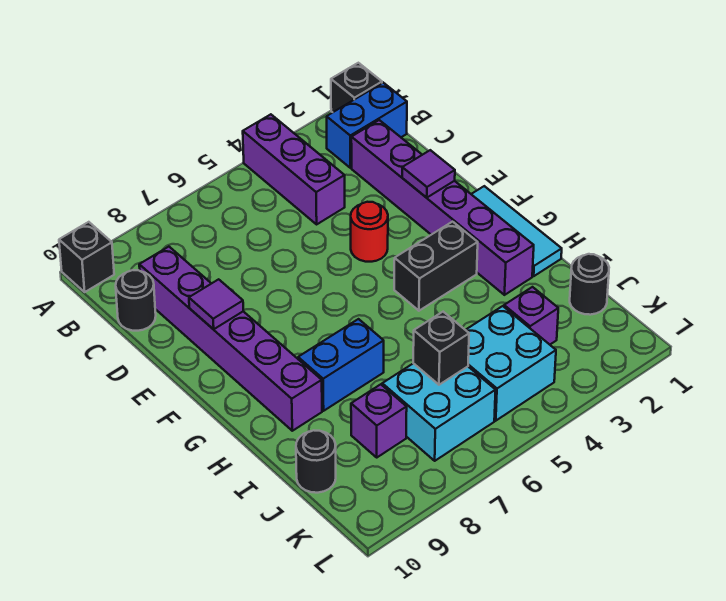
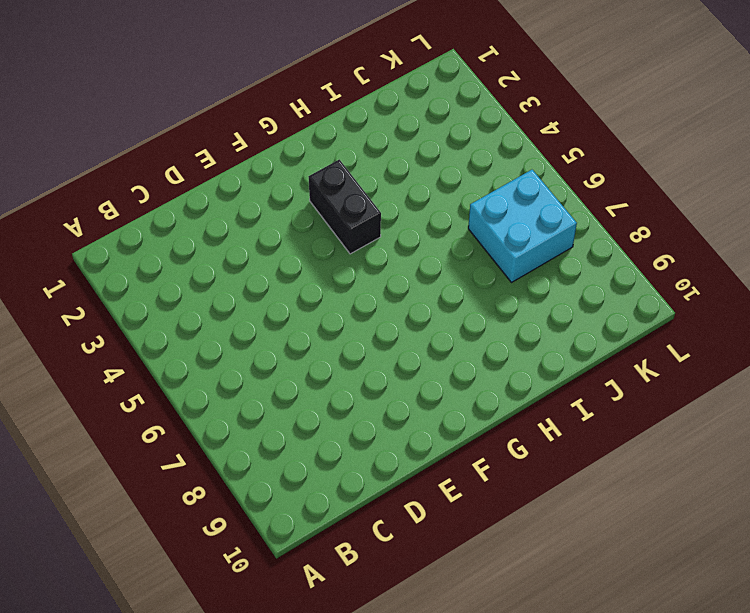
none -> black brick A1 level 1
none -> purple brick A4:C4 level 1
none -> black brick A10 level 1

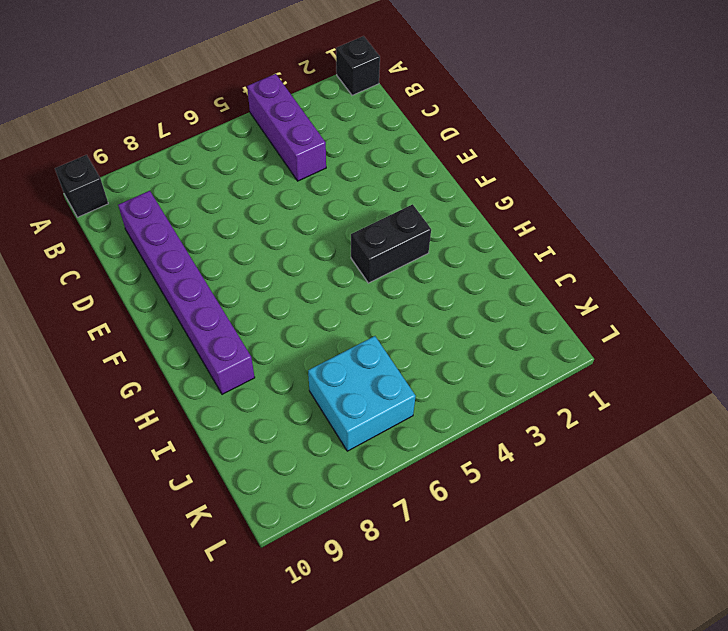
none -> blue brick B1:B2 level 1
none -> purple brick C2:H2 level 1
none -> black round brick C10 level 1

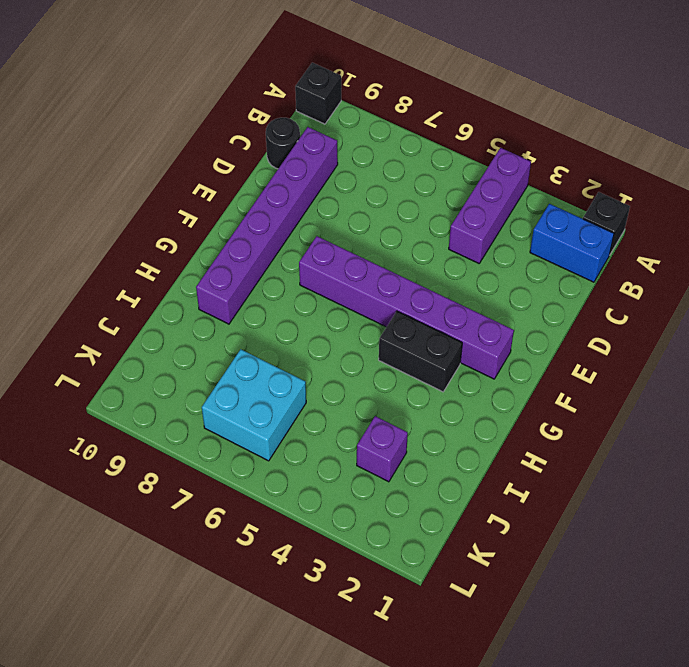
purple brick F2:F7 level 1 -> purple brick C2:H2 level 1
none -> red round brick E4 level 1
none -> cyan tile F1:H1 level 1
none -> blue brick H7:H8 level 1

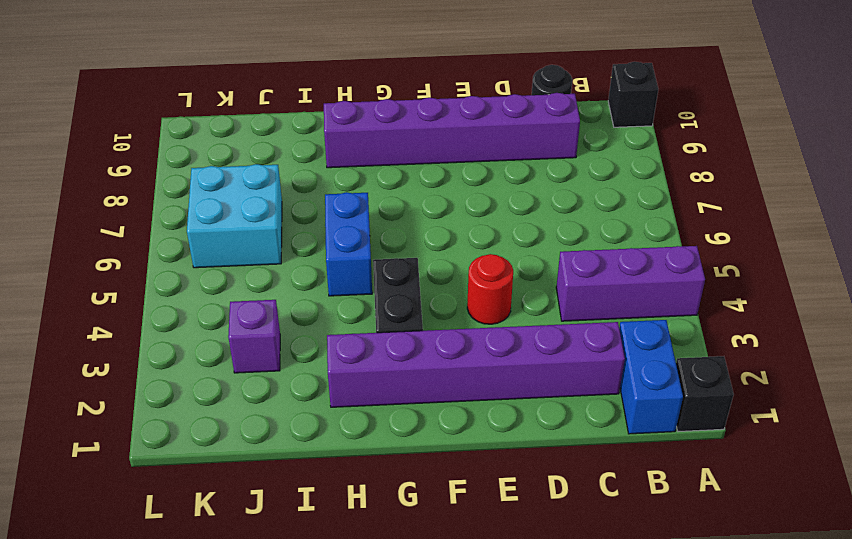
blue brick H5:H6 level 1 -> blue brick H7:H8 level 1
none -> cyan tile F1:H1 level 1
none -> black round brick J1 level 1
none -> cyan brick J4:K5 level 1

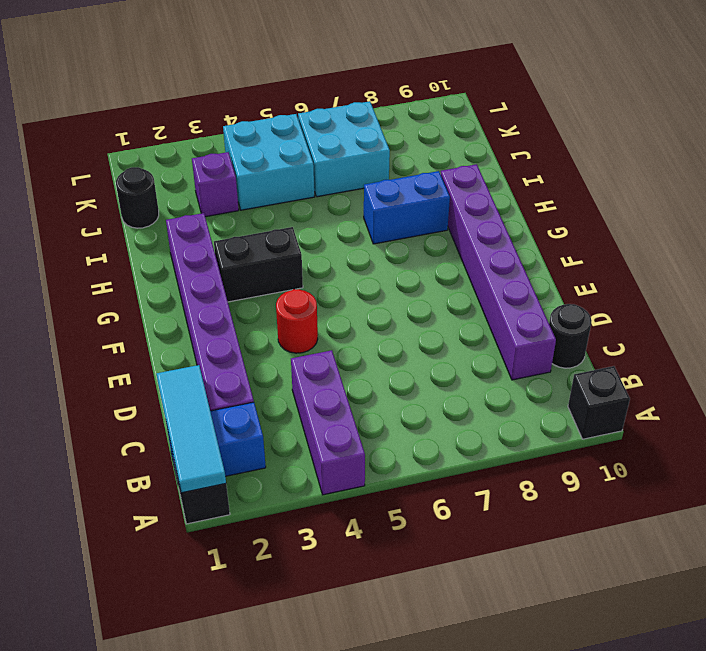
cyan tile A1:C1 level 2 -> cyan tile F1:H1 level 1
none -> purple brick J8 level 1
none -> black round brick J10 level 1
none -> purple tile E2 level 2

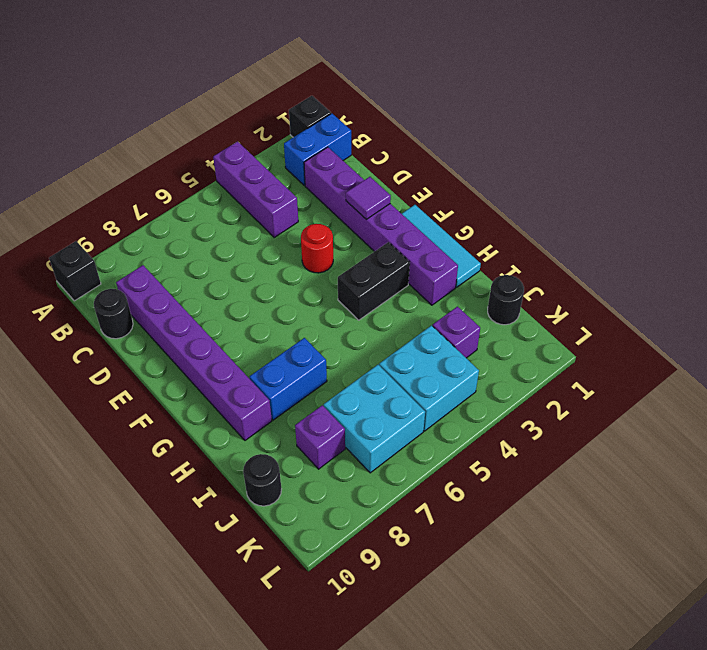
none -> purple tile E9 level 2
none -> black brick J6 level 2

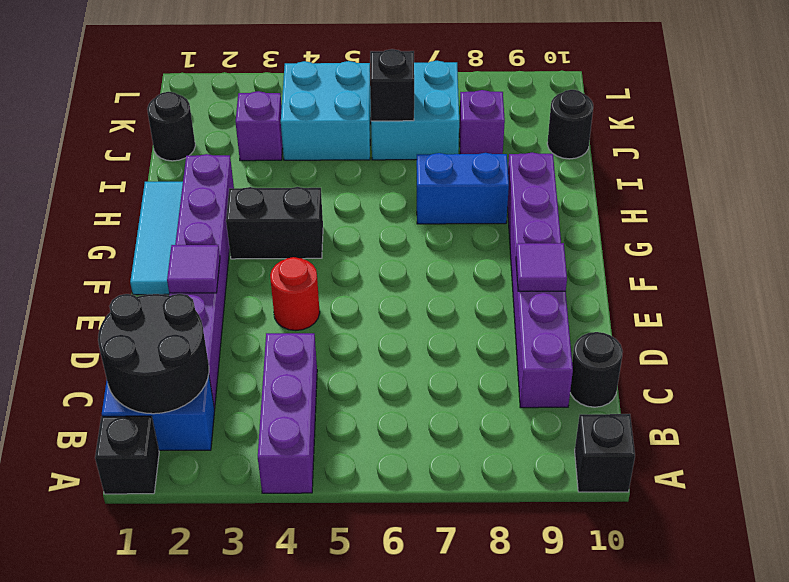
black round brick B1:C2 level 2 -> none

